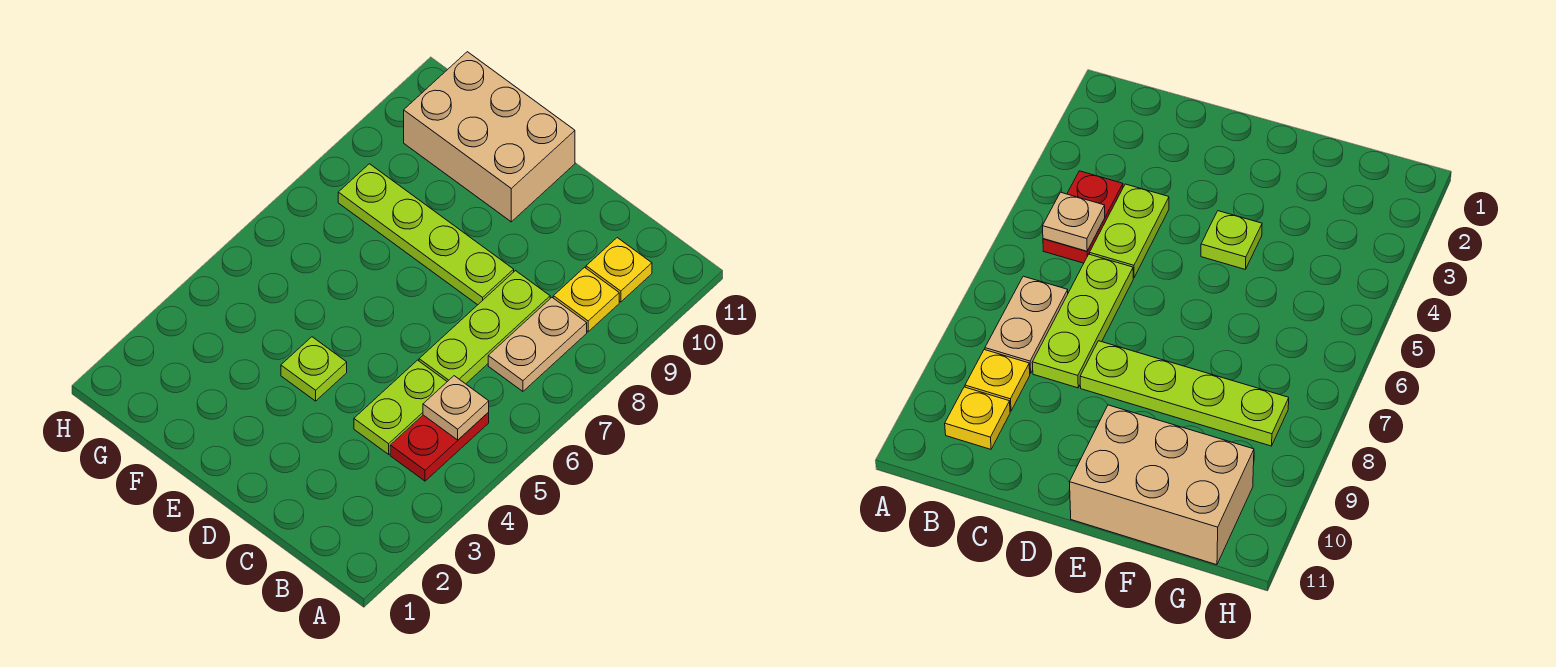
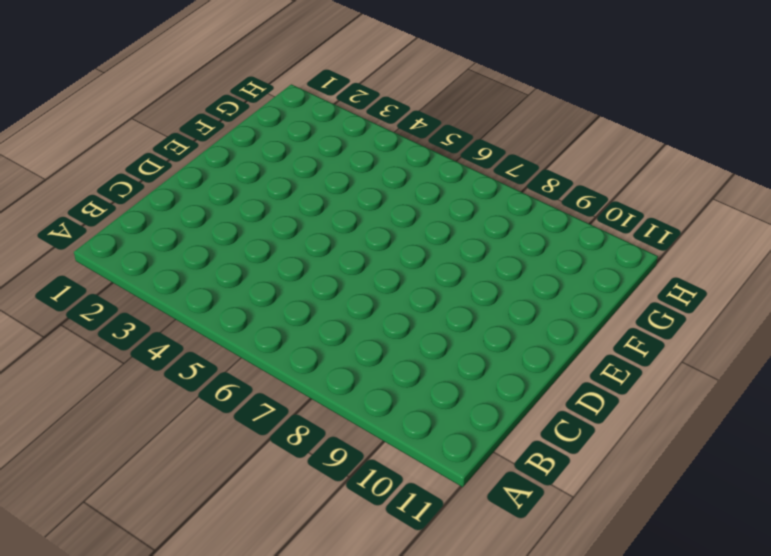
none -> red plate B4:B5 level 1
none -> tan plate B7:B8 level 1

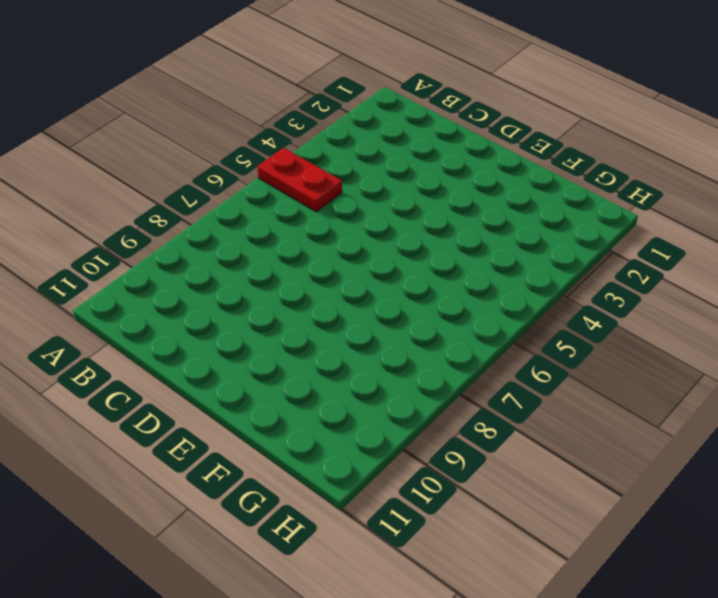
red plate A5:B5 level 1 -> red plate B4:B5 level 1
none -> tan plate B7:B8 level 1
none -> yellow plate B9 level 1

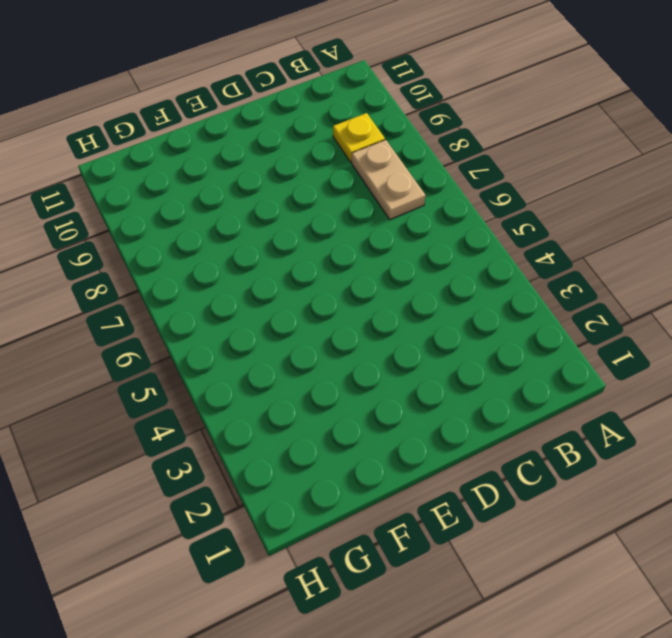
none -> red plate B4:B5 level 1
none -> yellow plate B10 level 1

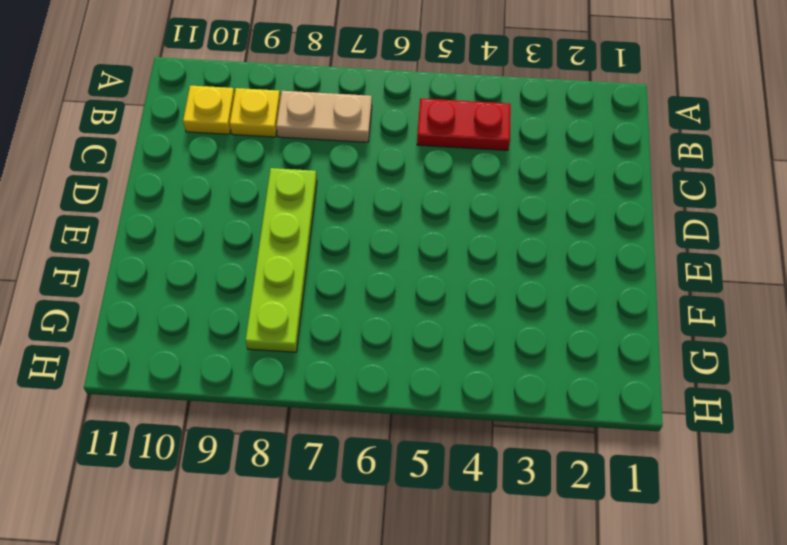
none -> lime plate C4:C5 level 1
none -> lime plate C6:C8 level 1

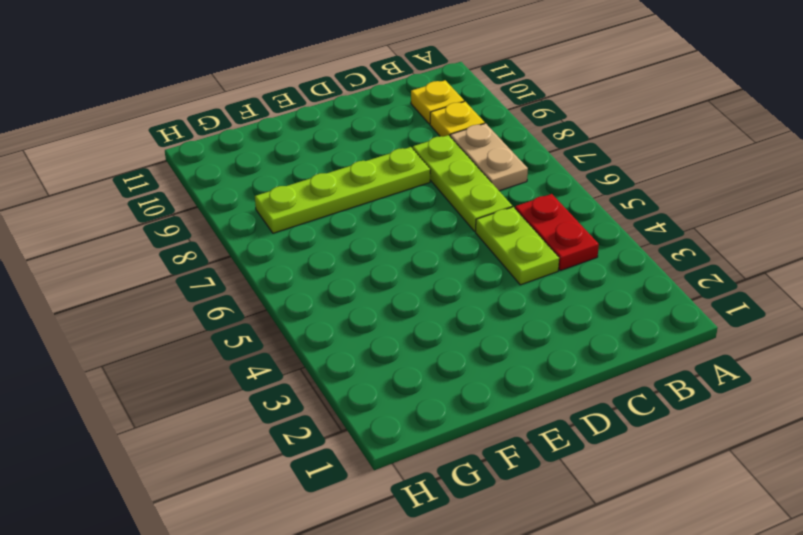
none -> lime plate E4 level 1
none -> tan brick E10:G11 level 1

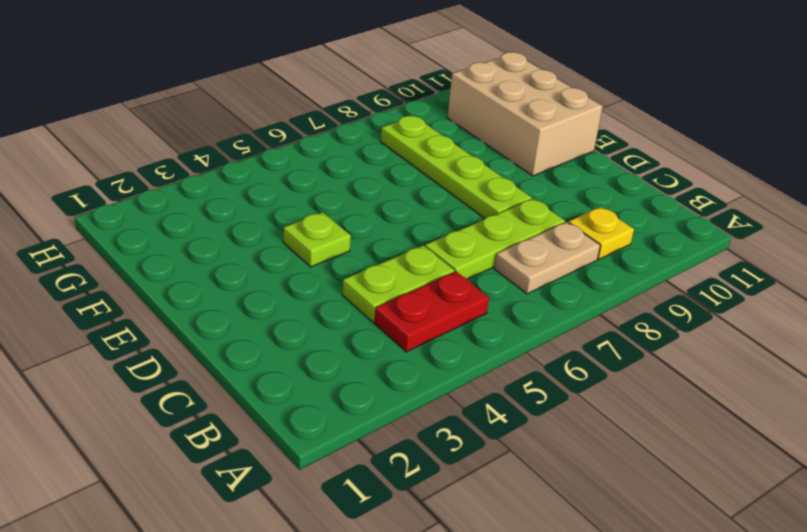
none -> yellow plate B10 level 1
none -> tan plate B5 level 2

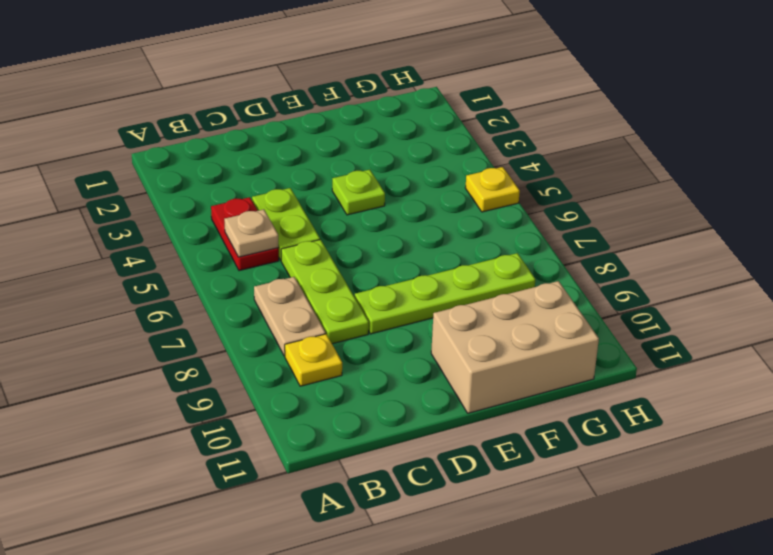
yellow plate H5 level 1 -> yellow plate B10 level 1

